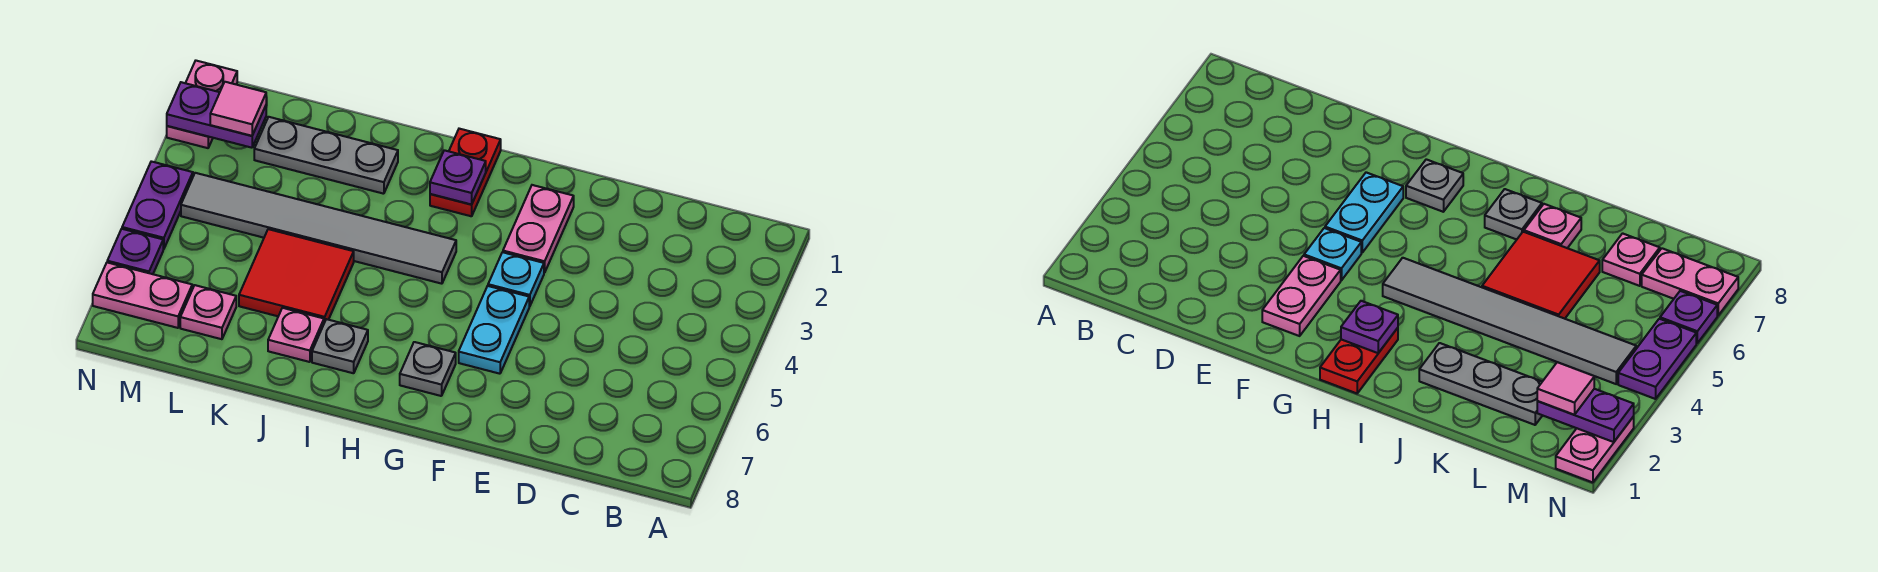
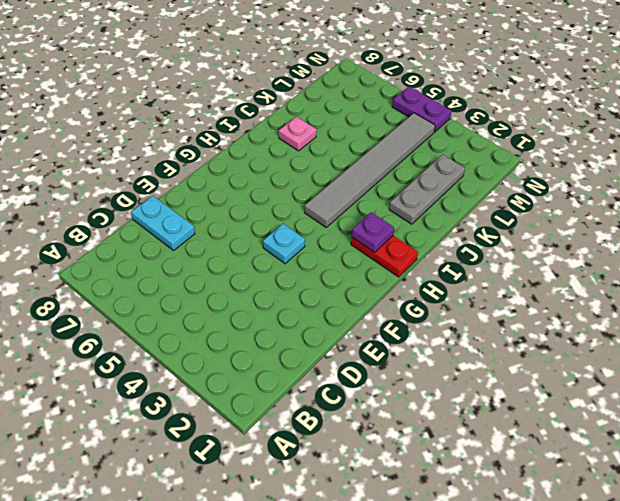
cyan plate D7:D8 level 1 -> cyan plate F5:F6 level 1
none -> pink plate F2:F3 level 1
none -> grey plate G7 level 1
none -> grey plate I7 level 1

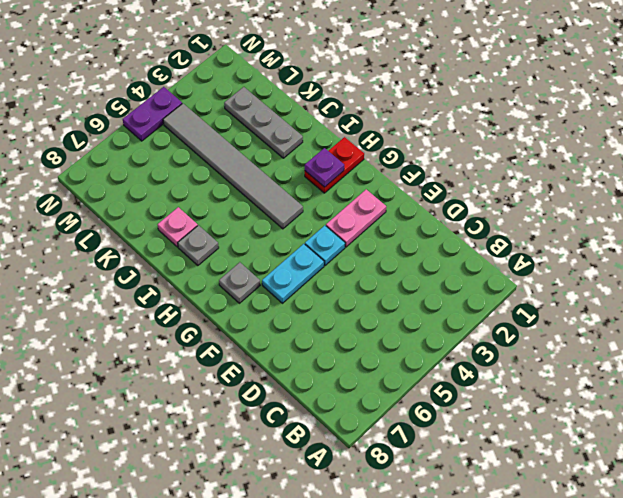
none -> red tile J5:K6 level 1
none -> pink plate L7 level 1
none -> pink plate M7:N7 level 1

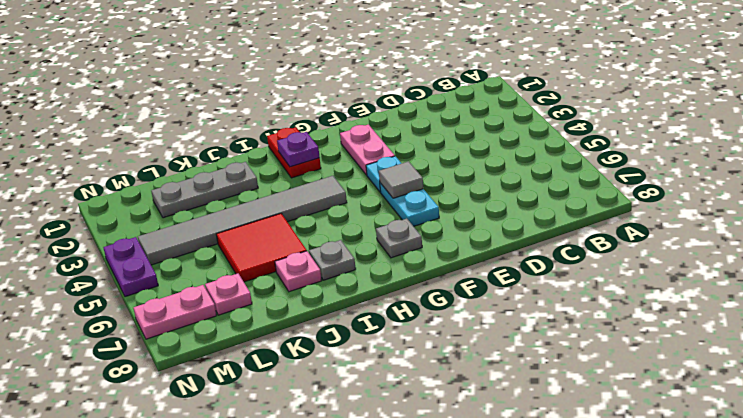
grey tile F5 level 2 -> none
none -> pink plate N1:N2 level 1
none -> purple plate N6 level 1
none -> purple plate M2:N2 level 2

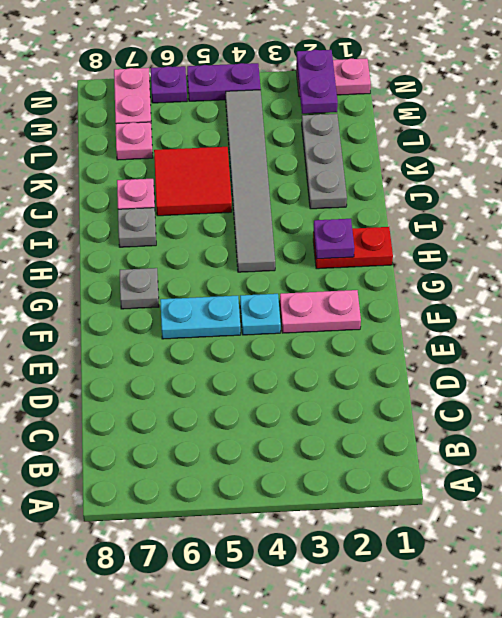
none -> pink tile M2 level 3

